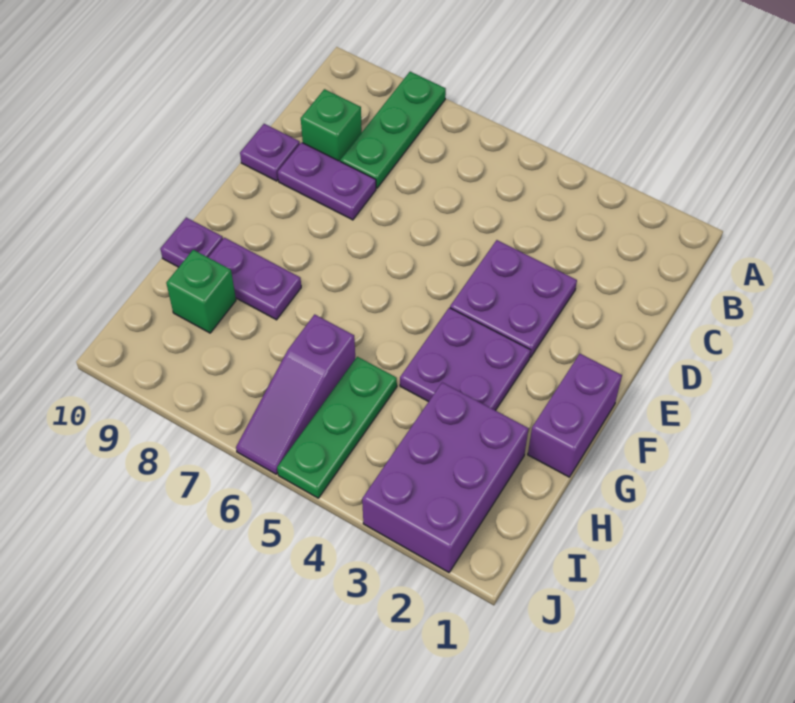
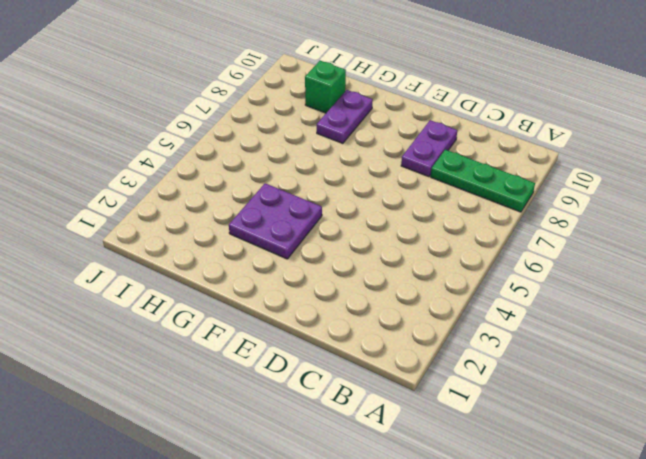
none -> green brick C9 level 1
none -> purple plate D3:E4 level 1
none -> purple plate D10 level 1

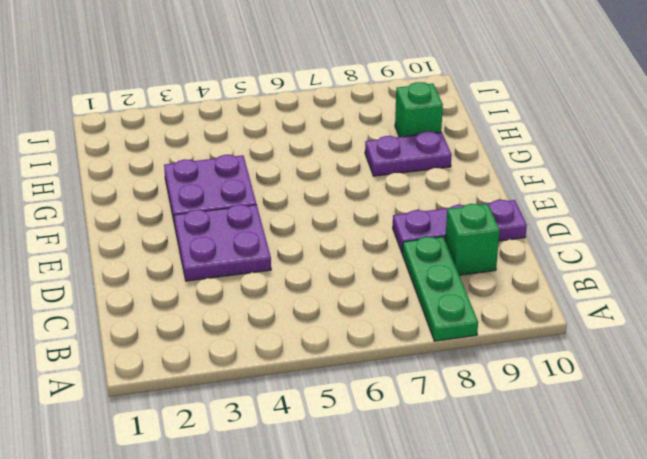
none -> purple brick F1:G1 level 1
none -> purple plate G10 level 1
none -> purple brick H2:J3 level 1

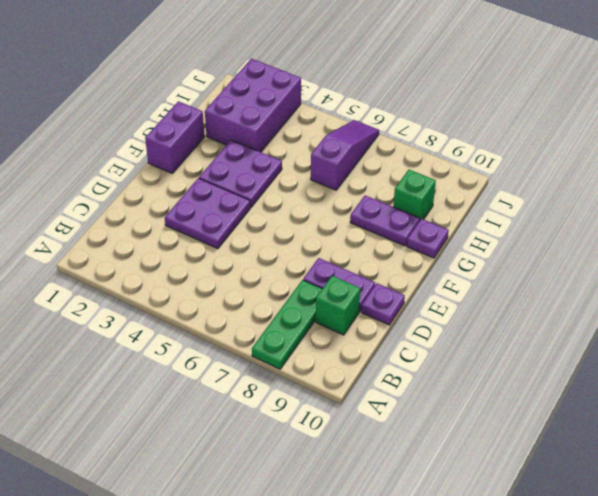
none -> green plate H5:J5 level 1

